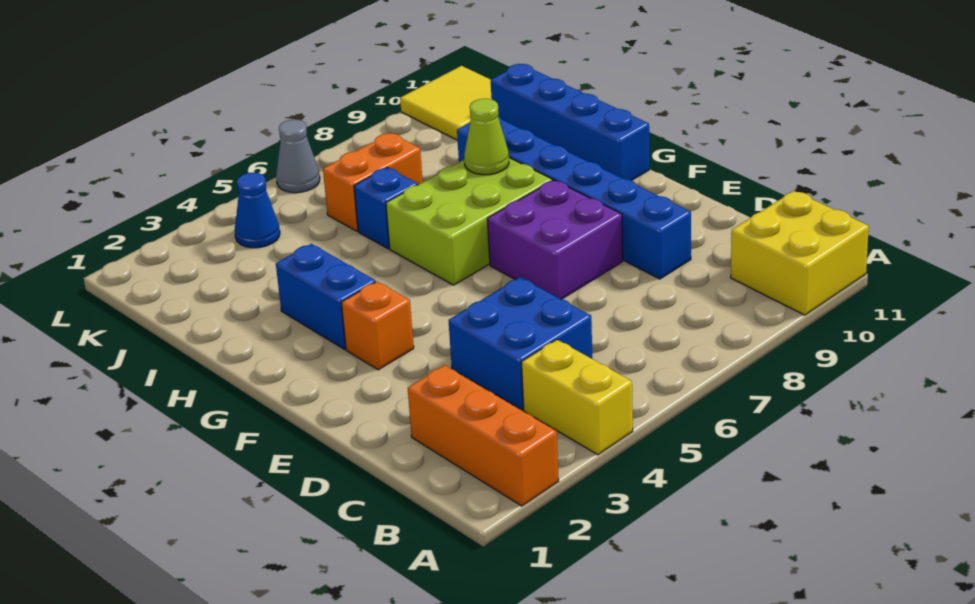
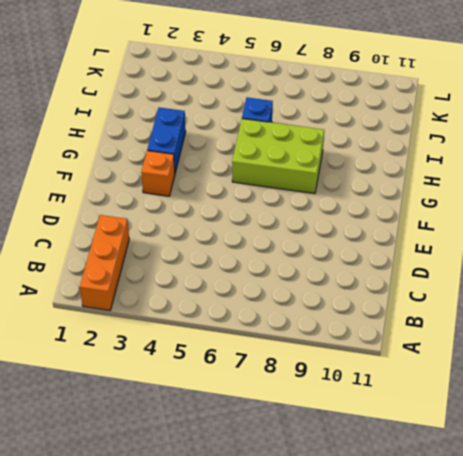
none -> yellow brick A4:B4 level 1
none -> yellow brick A10:B11 level 1
none -> blue brick C4:D5 level 1

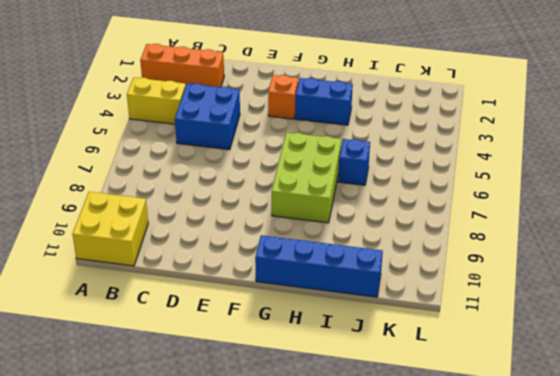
none -> blue brick D9:I9 level 1
none -> purple brick E7:F8 level 1
none -> orange brick J6:J7 level 1

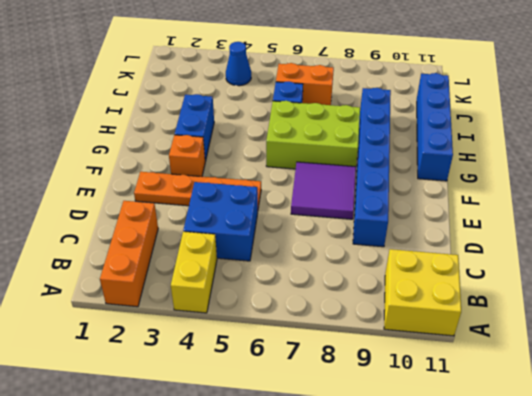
orange plate E2:E5 level 1 -> none
purple tile E7:F8 level 1 -> purple brick E7:F8 level 1
none -> yellow tile K10:L11 level 1
none -> grey cone L6 level 1
none -> lime cone H8 level 2

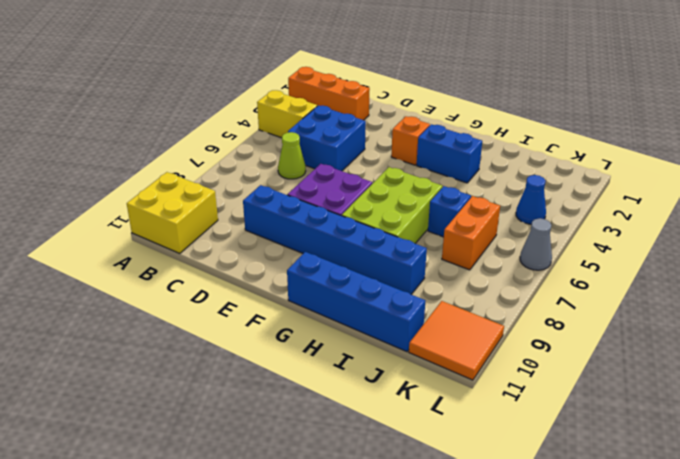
lime cone C6 level 1 -> lime cone H8 level 2
orange tile K10:L11 level 1 -> yellow tile K10:L11 level 1

